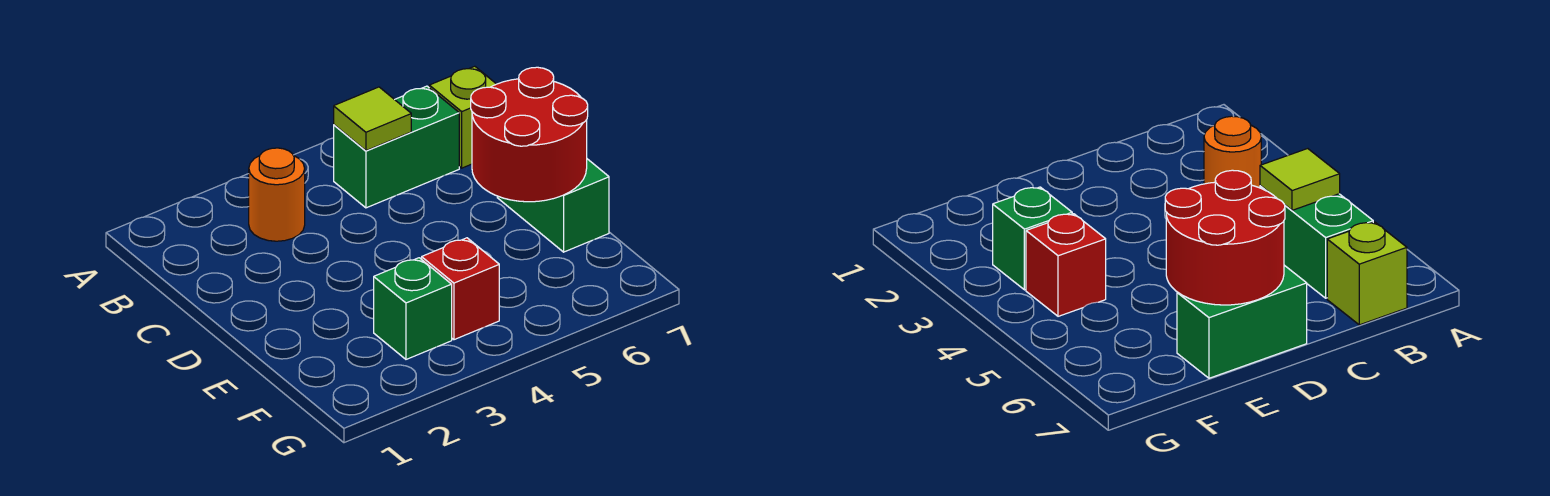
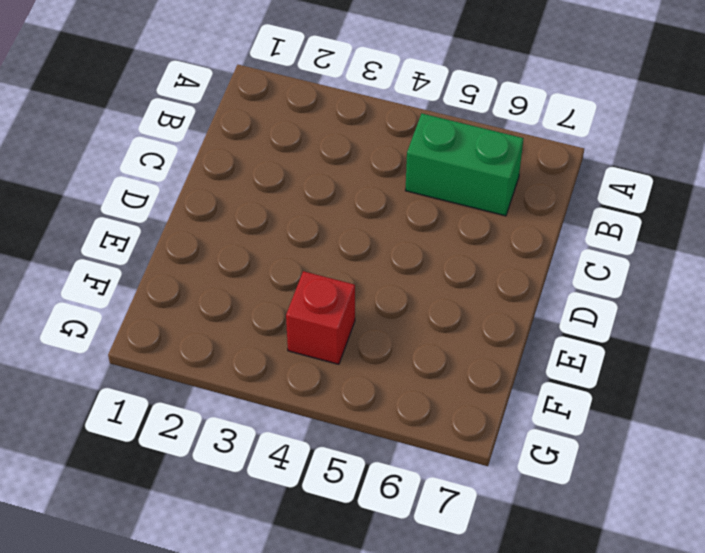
none -> orange round brick B3 level 1
none -> lime brick B7 level 1

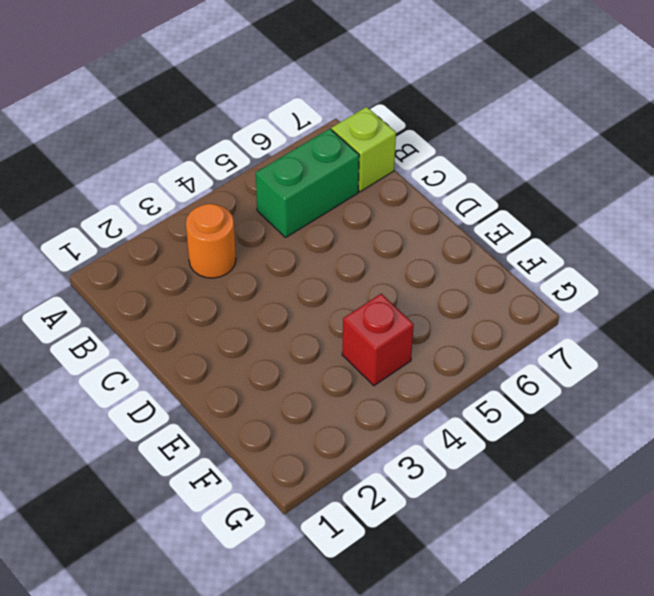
none -> green brick D7:E7 level 1
none -> green brick F3 level 1

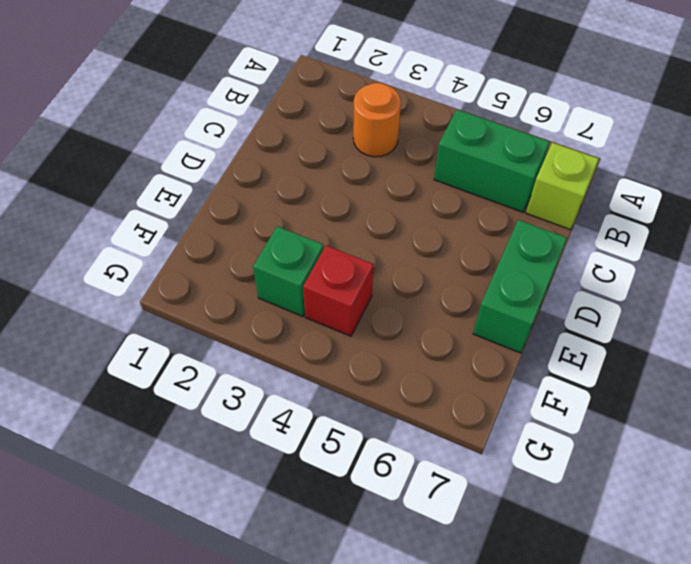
none -> lime tile B5 level 2
none -> red round brick D6:E7 level 2

